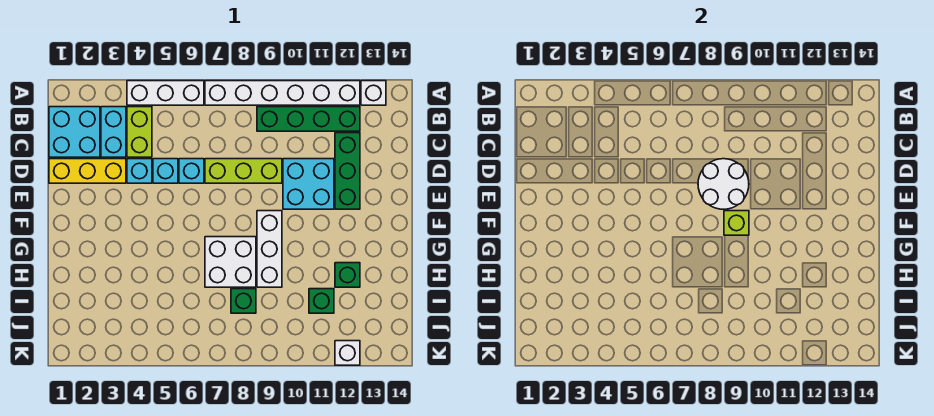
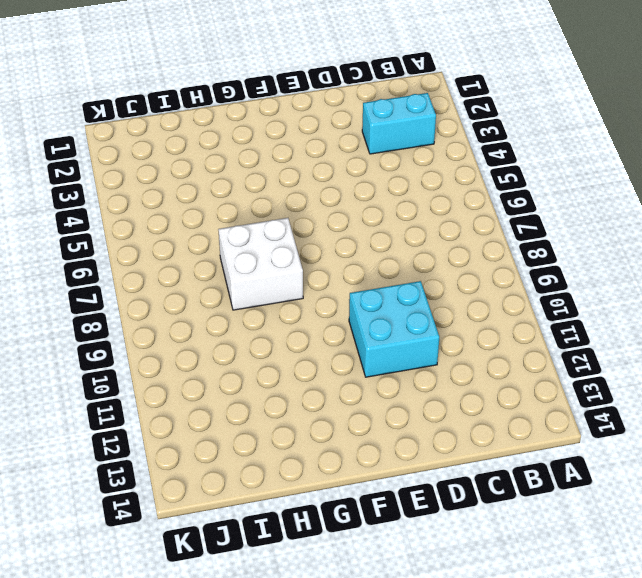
none -> white brick A4:A6 level 1
none -> white brick A7:A12 level 1
none -> white brick A13 level 1

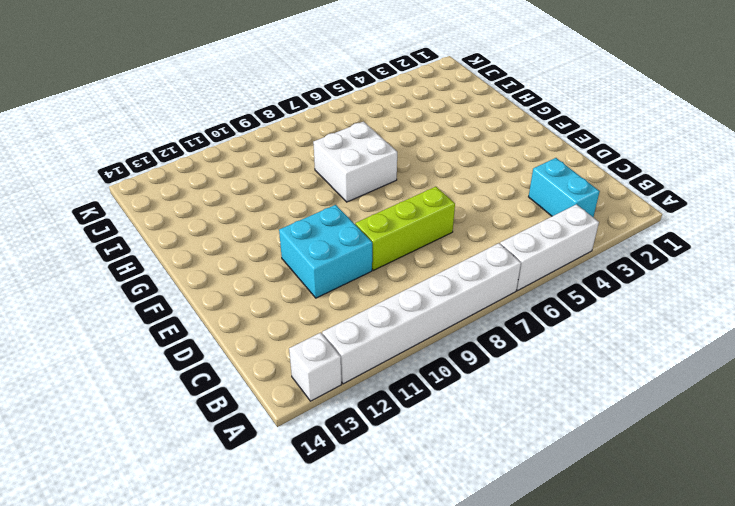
none -> cyan brick B1:C2 level 1
none -> lime brick B4:C4 level 1
none -> green brick B9:B12 level 1

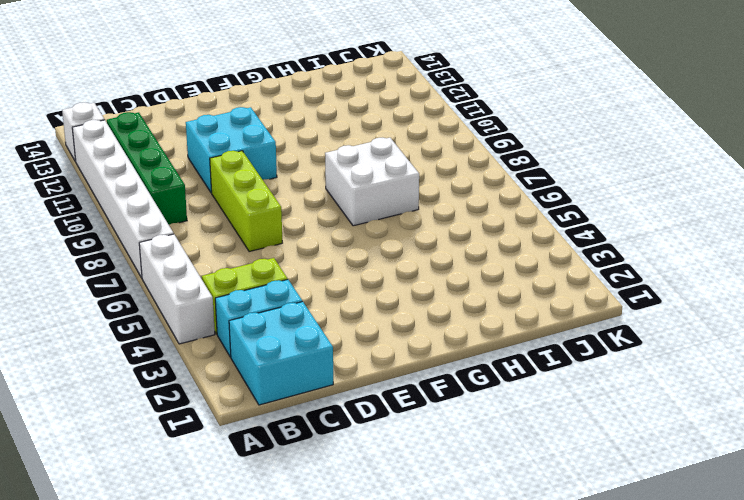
none -> green brick C12:E12 level 1
none -> yellow brick D1:D3 level 1
none -> cyan brick D4 level 1

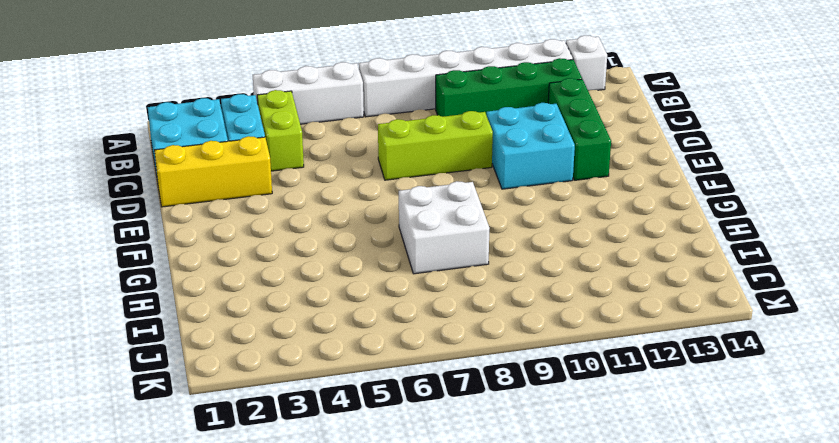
none -> cyan brick D4 level 1
none -> cyan brick D5 level 1
none -> cyan brick D6 level 1

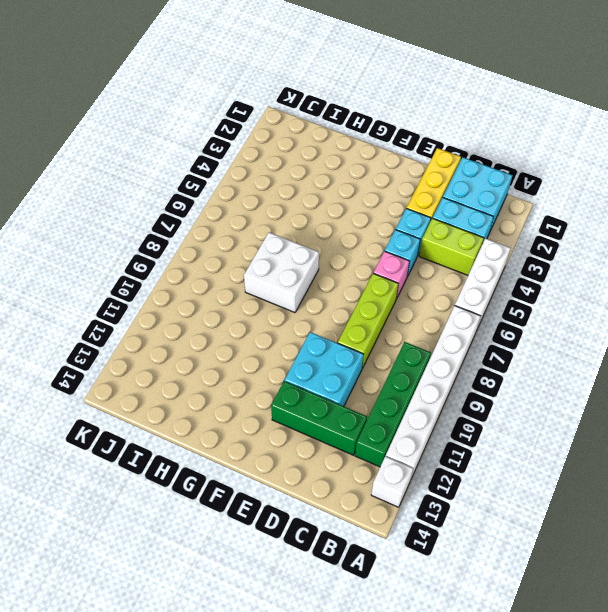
pink brick D6 level 1 -> cyan brick D6 level 1
none -> white brick F9:H9 level 1
none -> green brick H12 level 1
none -> green brick I8 level 1

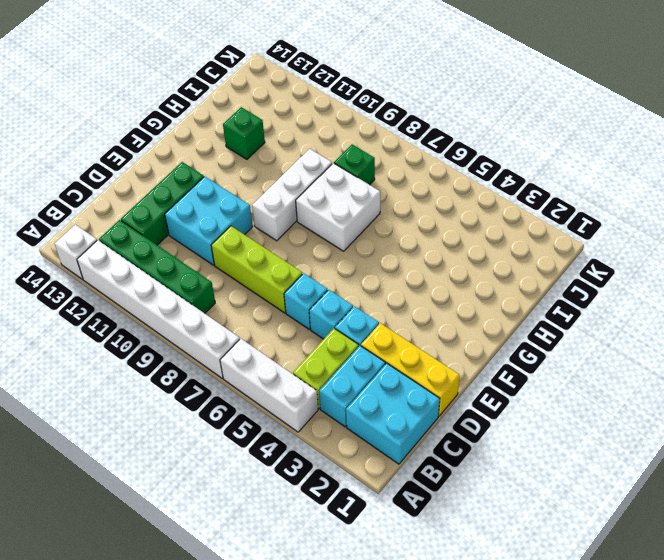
none -> green brick I11 level 1
none -> white brick K12 level 1
none -> white round brick D8:E9 level 2

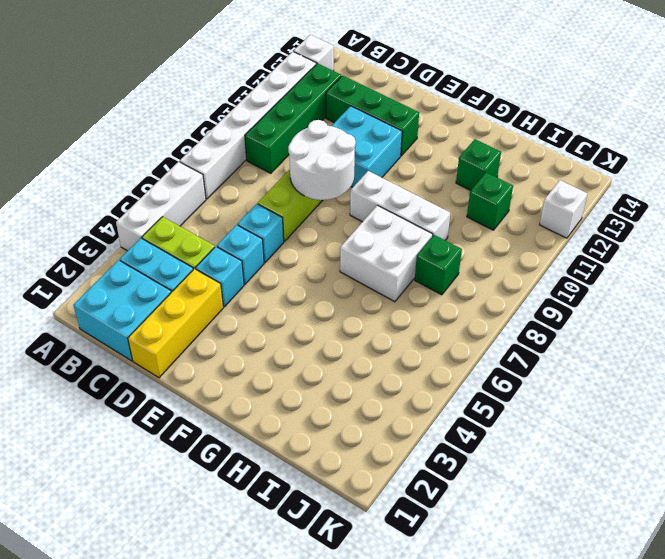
none -> lime brick F9 level 2

